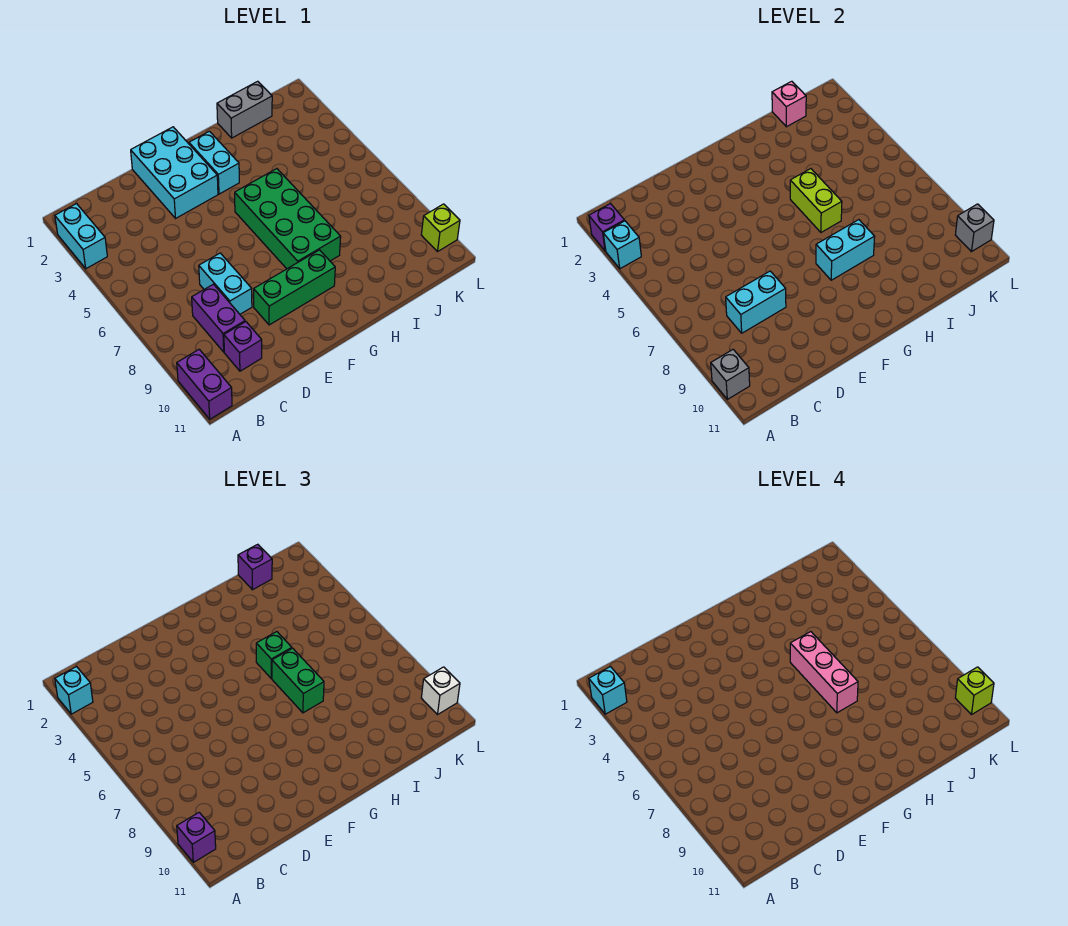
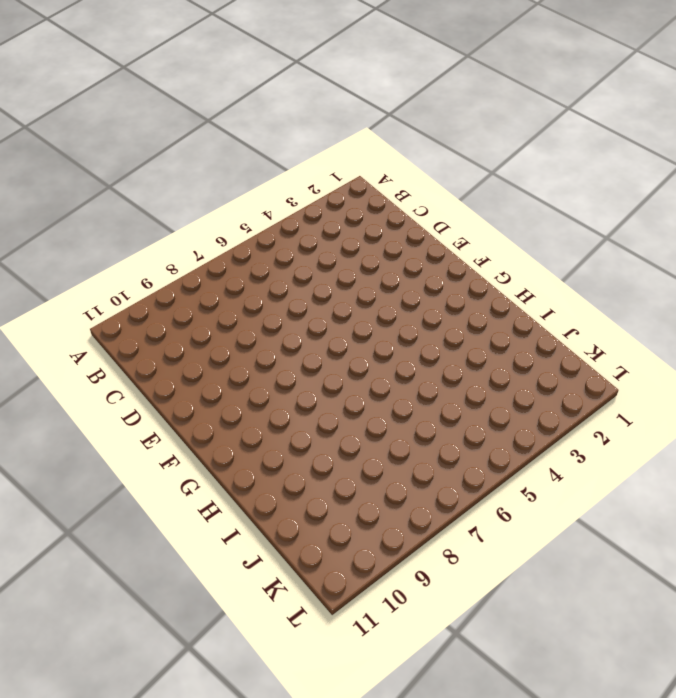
none -> cyan brick A2:A3 level 1
none -> purple brick A10:A11 level 1
none -> purple brick C8:C9 level 1

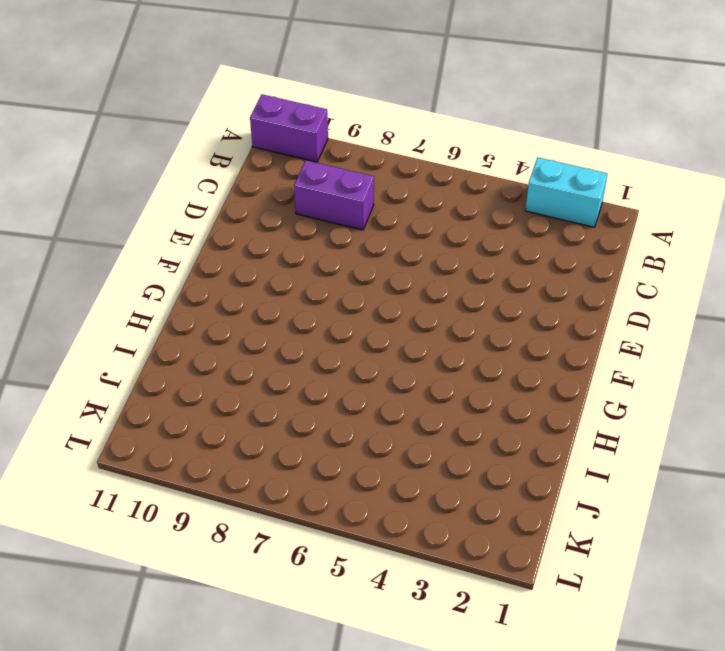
none -> purple brick C10 level 1
none -> cyan brick D7:D8 level 1
none -> cyan brick E1:F3 level 1

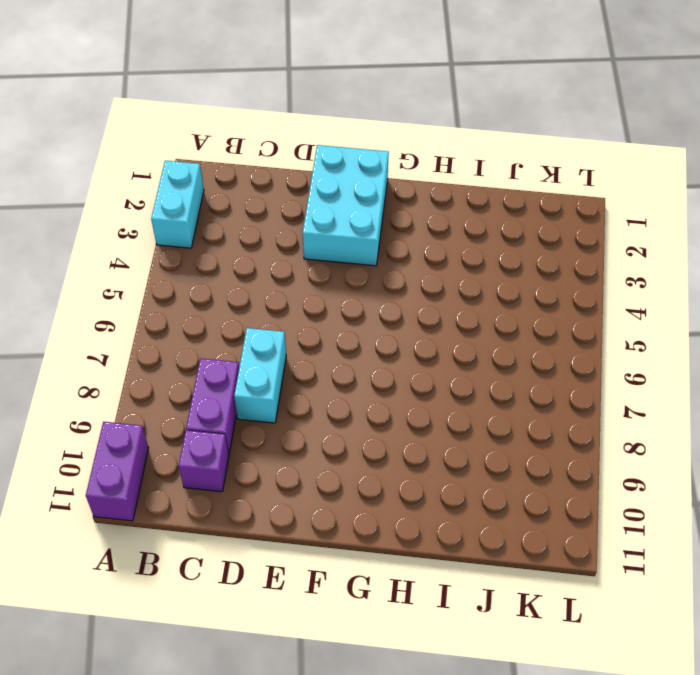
none -> green brick E9:G9 level 1
none -> cyan brick G2:G3 level 1
none -> green brick G5:H8 level 1

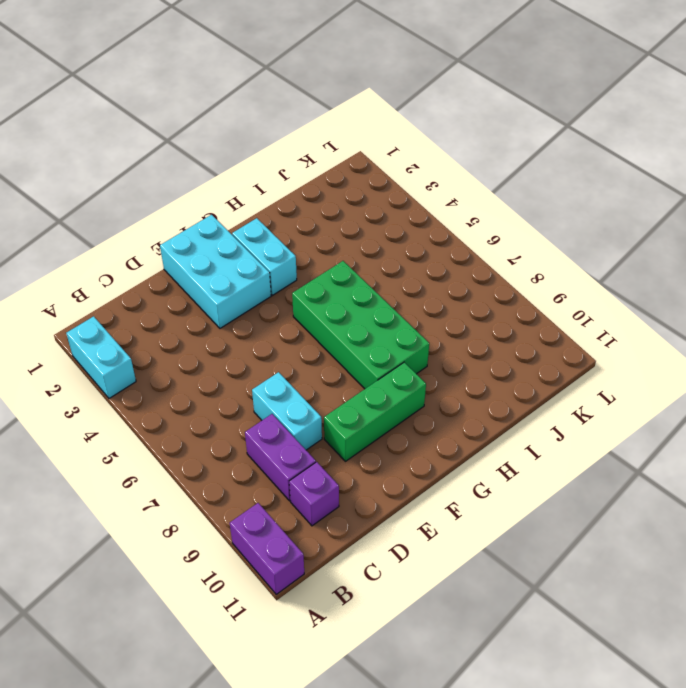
none -> grey brick I1:J1 level 1
none -> lime brick L10 level 1
none -> purple brick A2 level 2

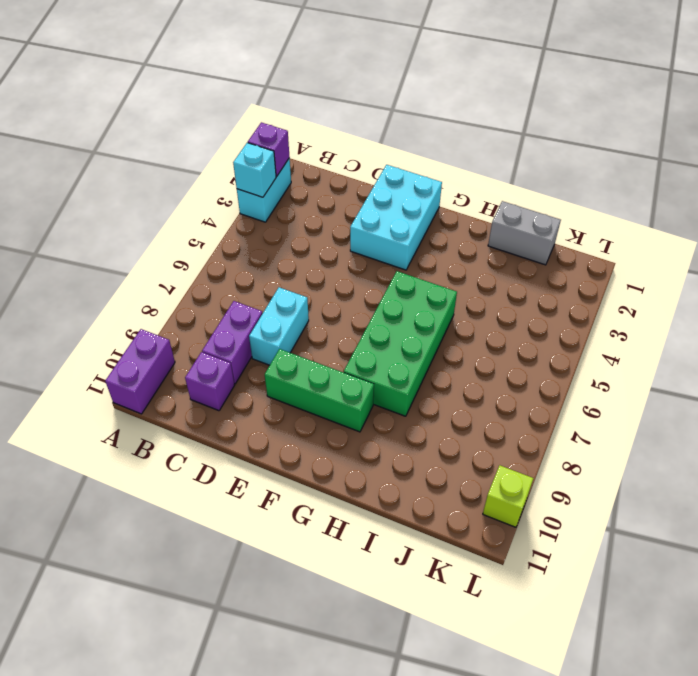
none -> cyan brick G2:G3 level 1
none -> grey brick A10 level 2
none -> cyan brick C8:D8 level 2

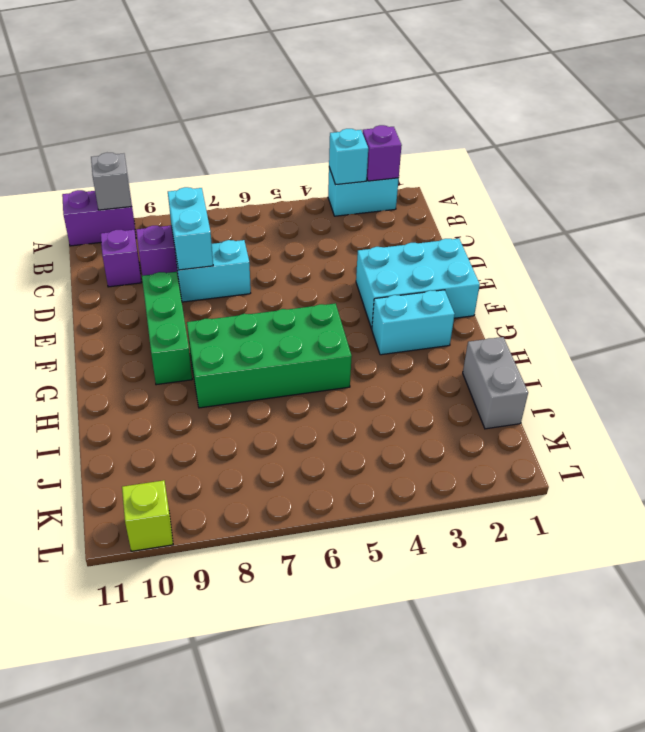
none -> cyan brick G8:H8 level 2
none -> lime brick H5:H6 level 2
none -> pink brick J1 level 2

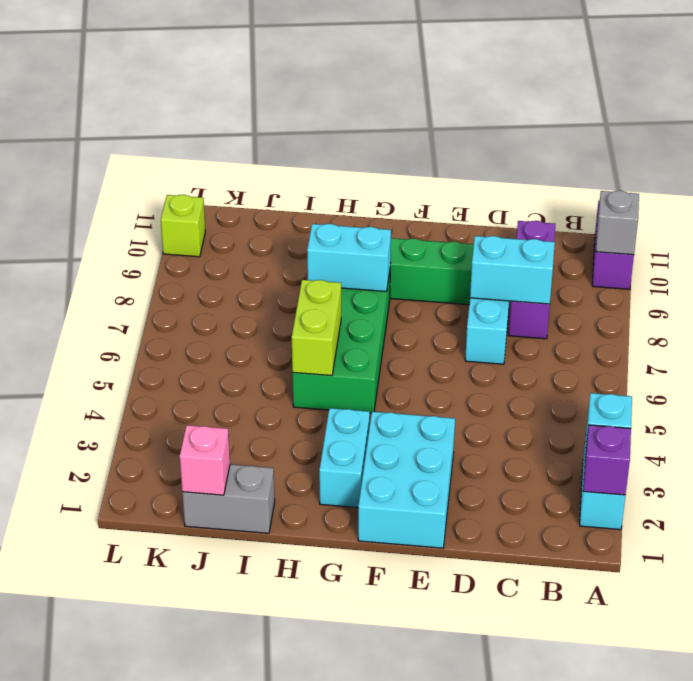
none -> grey brick L10 level 2
none -> cyan brick A2 level 3
none -> purple brick A10 level 3

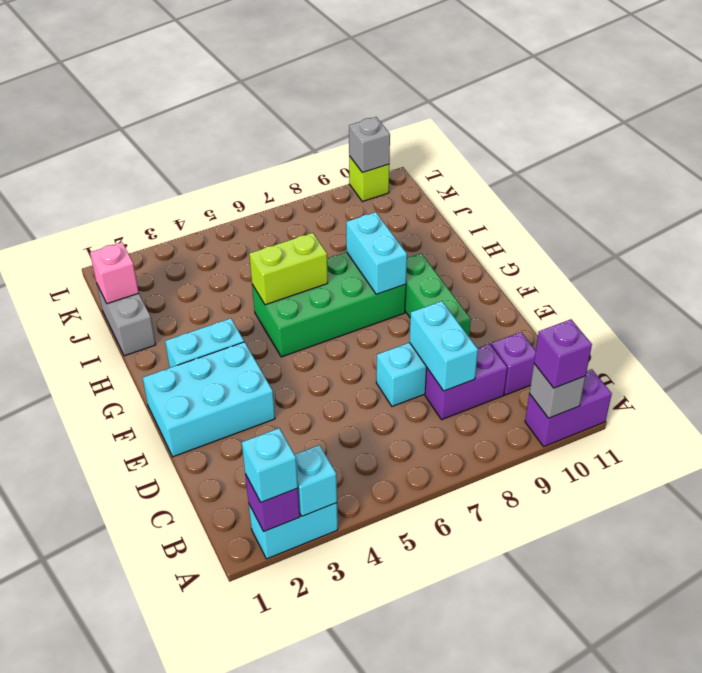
none -> green brick H5 level 3
none -> green brick H6:H7 level 3
none -> purple brick J1 level 3

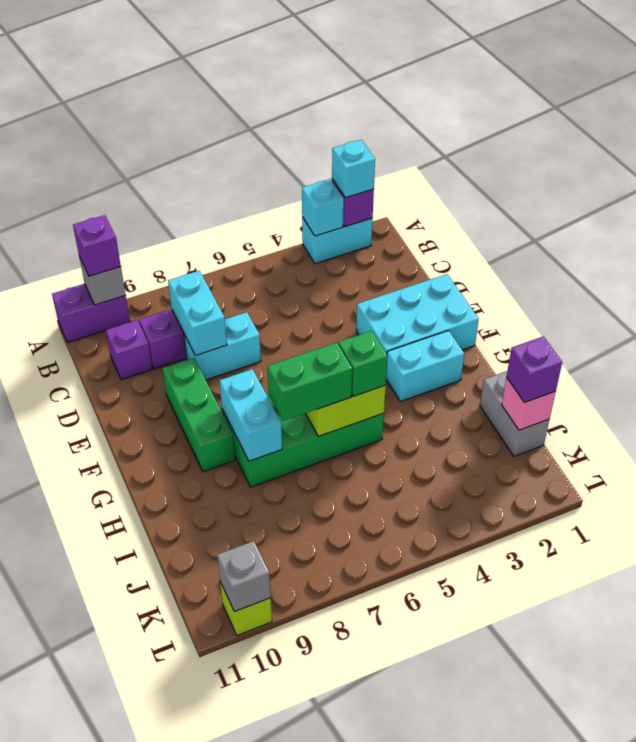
none -> white brick L10 level 3
none -> cyan brick A2 level 4
none -> pink brick H5:H7 level 4

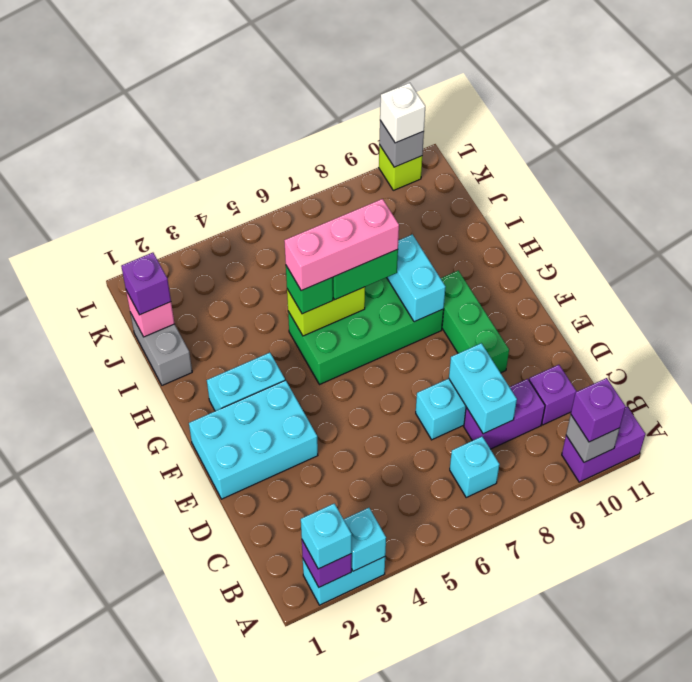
cyan brick B7 level 1 -> cyan brick A2 level 4
none -> lime brick L10 level 4

